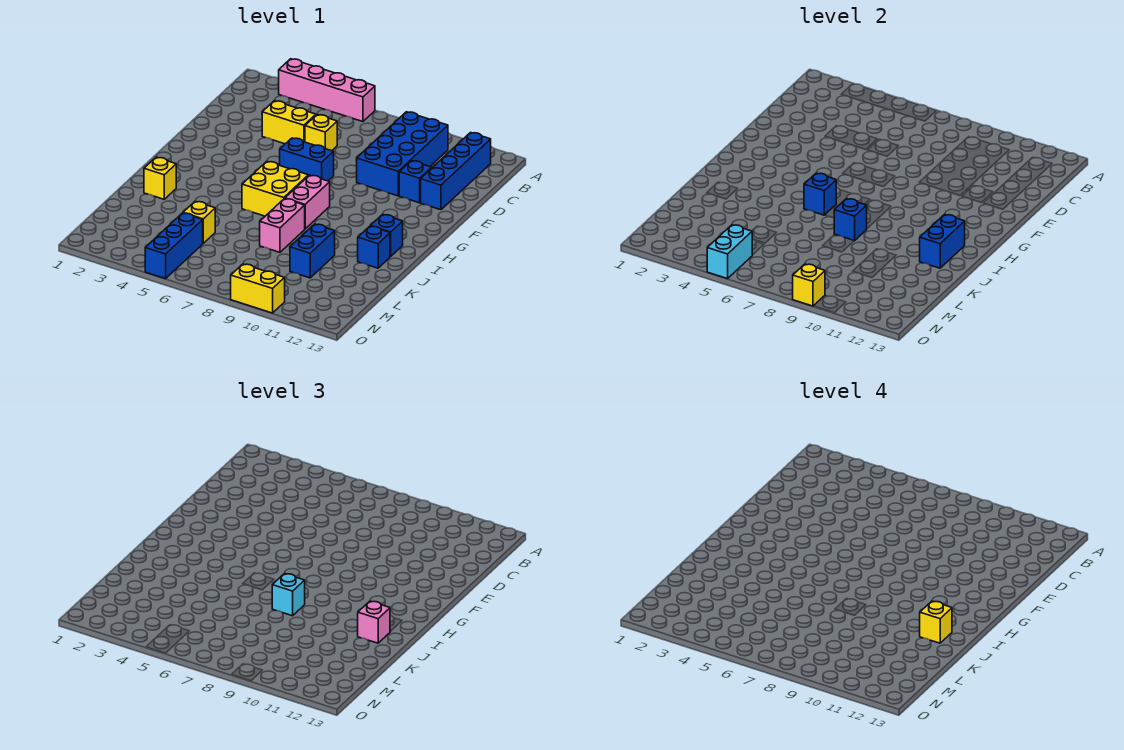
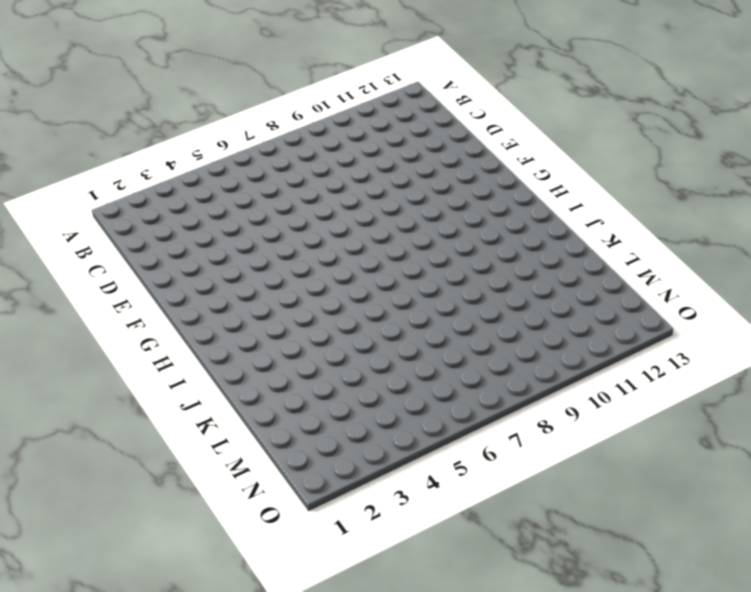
none -> pink brick A3:A6 level 1
none -> blue brick B9:E10 level 1
none -> blue brick B12:E12 level 1

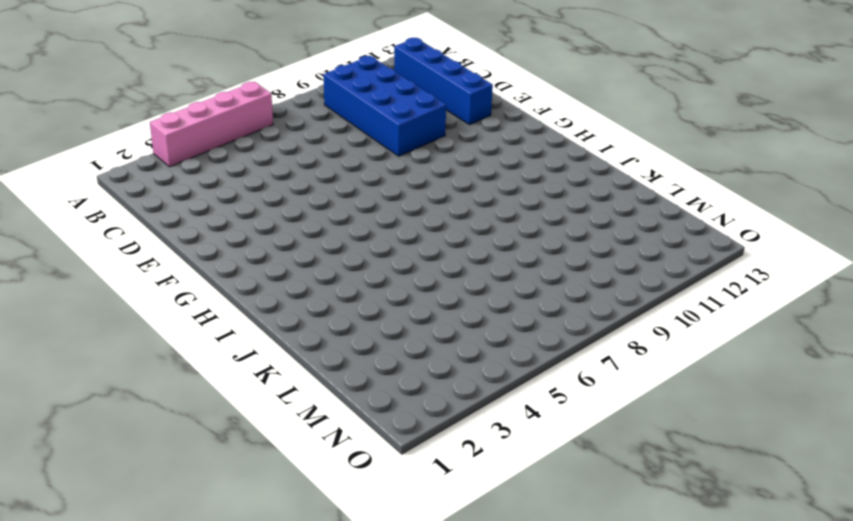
none -> yellow brick D4:D5 level 1
none -> yellow brick D6 level 1
none -> blue brick E11 level 1

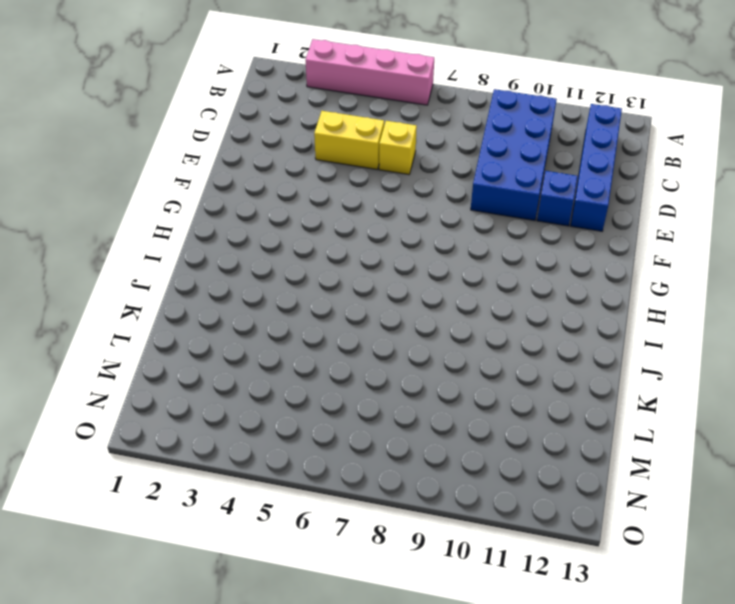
none -> blue brick F6:F7 level 1
none -> yellow brick H6:I7 level 1
none -> pink brick H8:I8 level 1

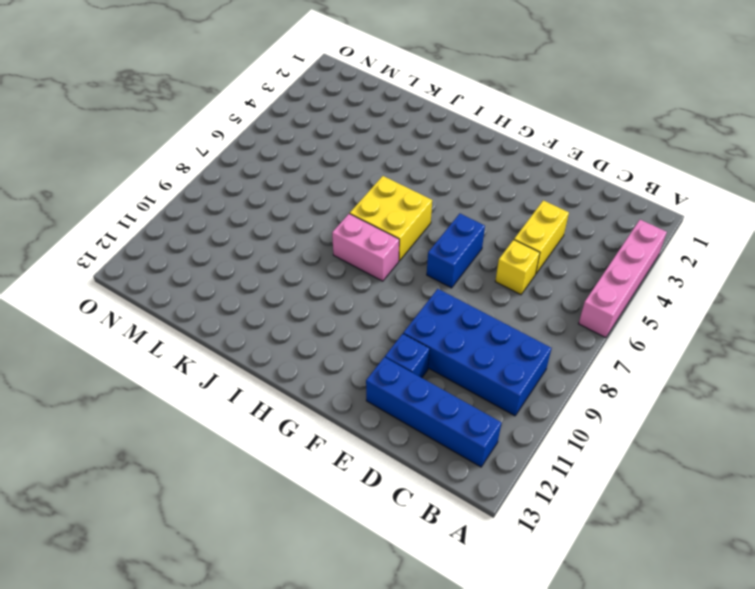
none -> blue brick I12 level 1
none -> yellow brick J2 level 1
none -> pink brick J8:K8 level 1

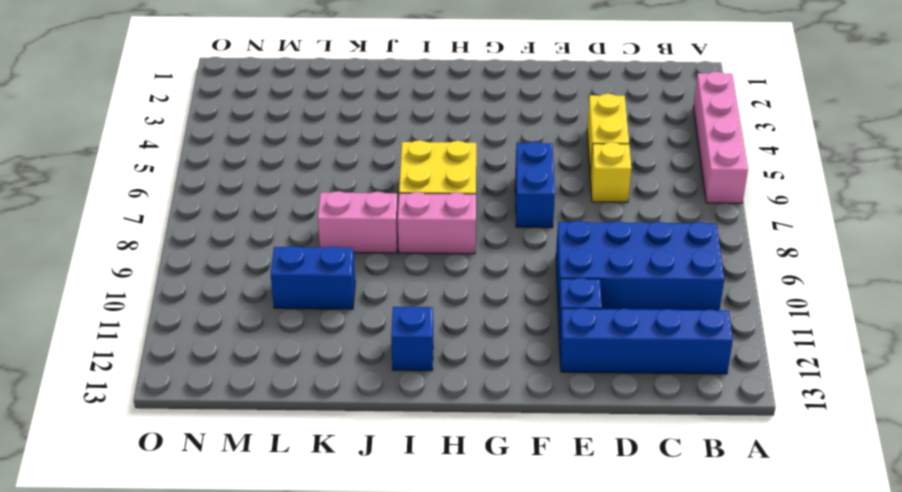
none -> yellow brick J2 level 1
none -> blue brick J12 level 1
none -> yellow brick L5 level 1

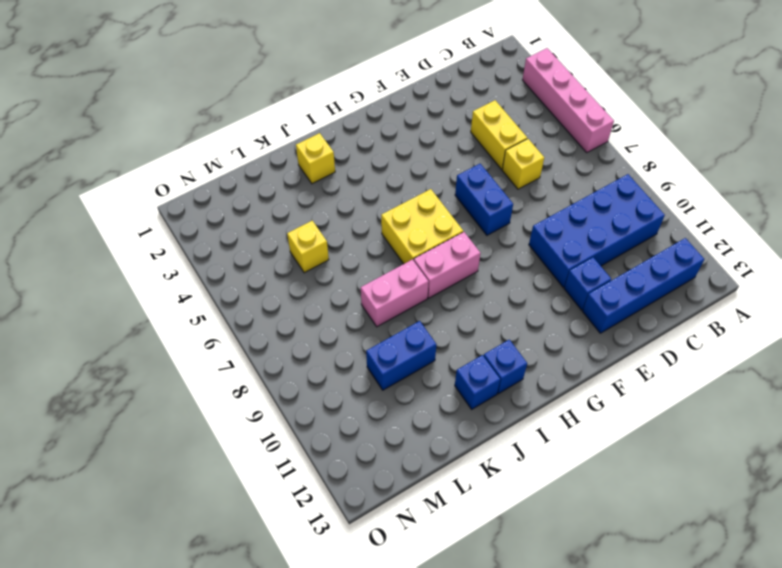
none -> blue brick M5:O5 level 1
none -> yellow brick O9:O10 level 1
none -> blue brick I6 level 2

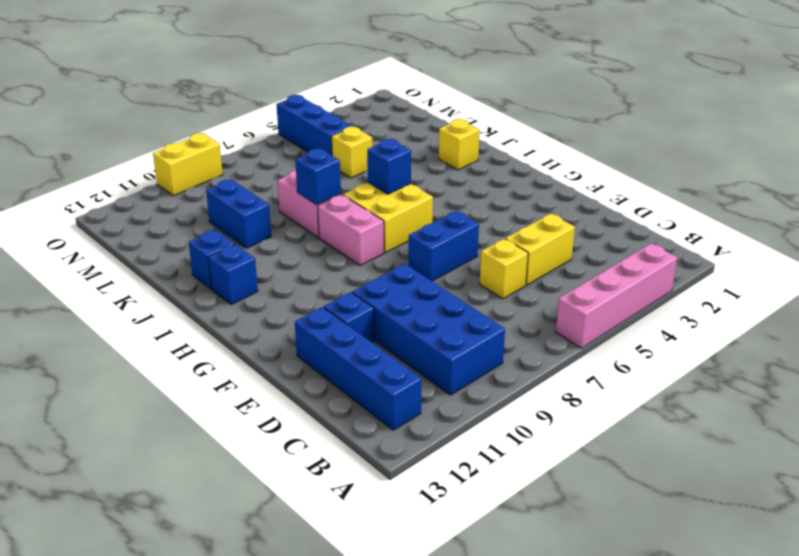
none -> blue brick I12:J12 level 2
none -> cyan brick N5:O5 level 2
none -> yellow brick O9 level 2

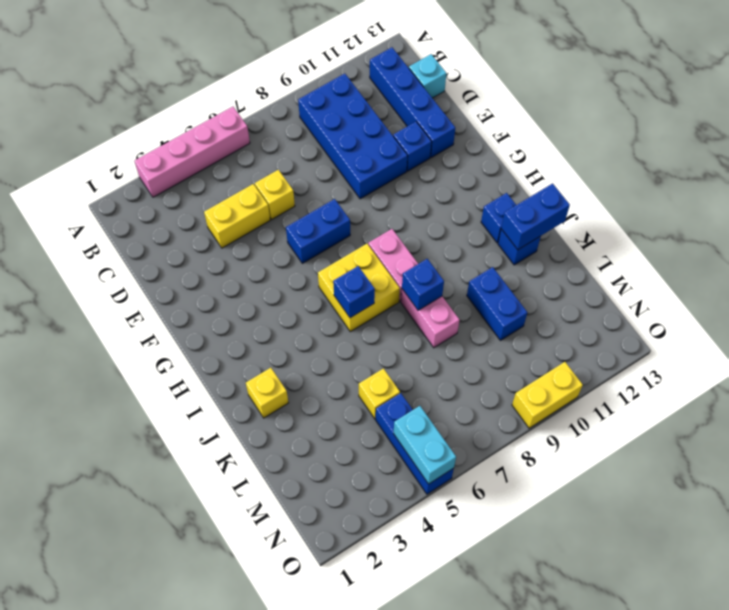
cyan brick C13 level 1 -> cyan brick J8 level 3
blue brick J12:J13 level 2 -> blue brick I12:J12 level 2
none -> yellow brick O9 level 2
none -> pink brick J12 level 3
none -> yellow brick J12 level 4

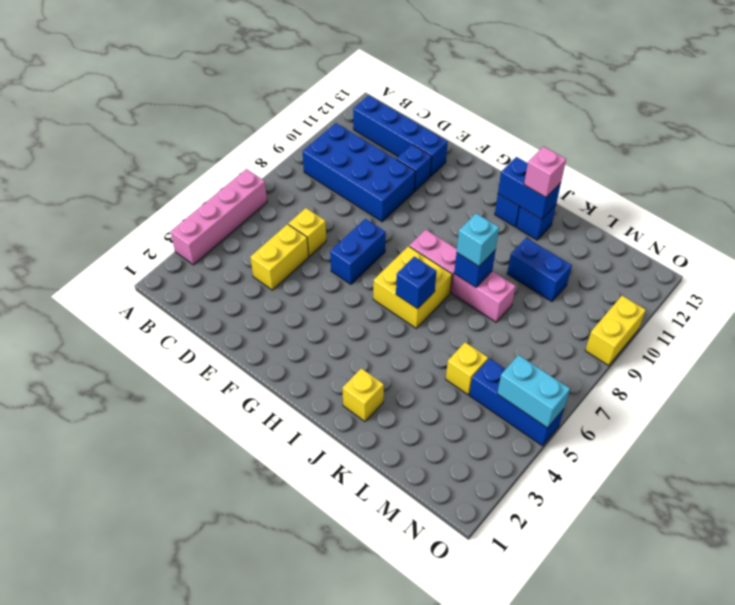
none -> yellow brick O9 level 2
none -> yellow brick J12 level 4

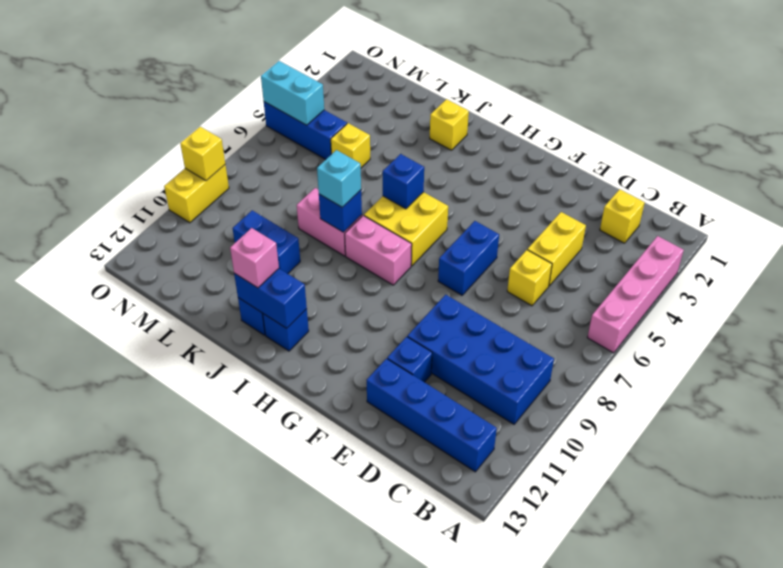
yellow brick C2 level 1 -> yellow brick J12 level 4

